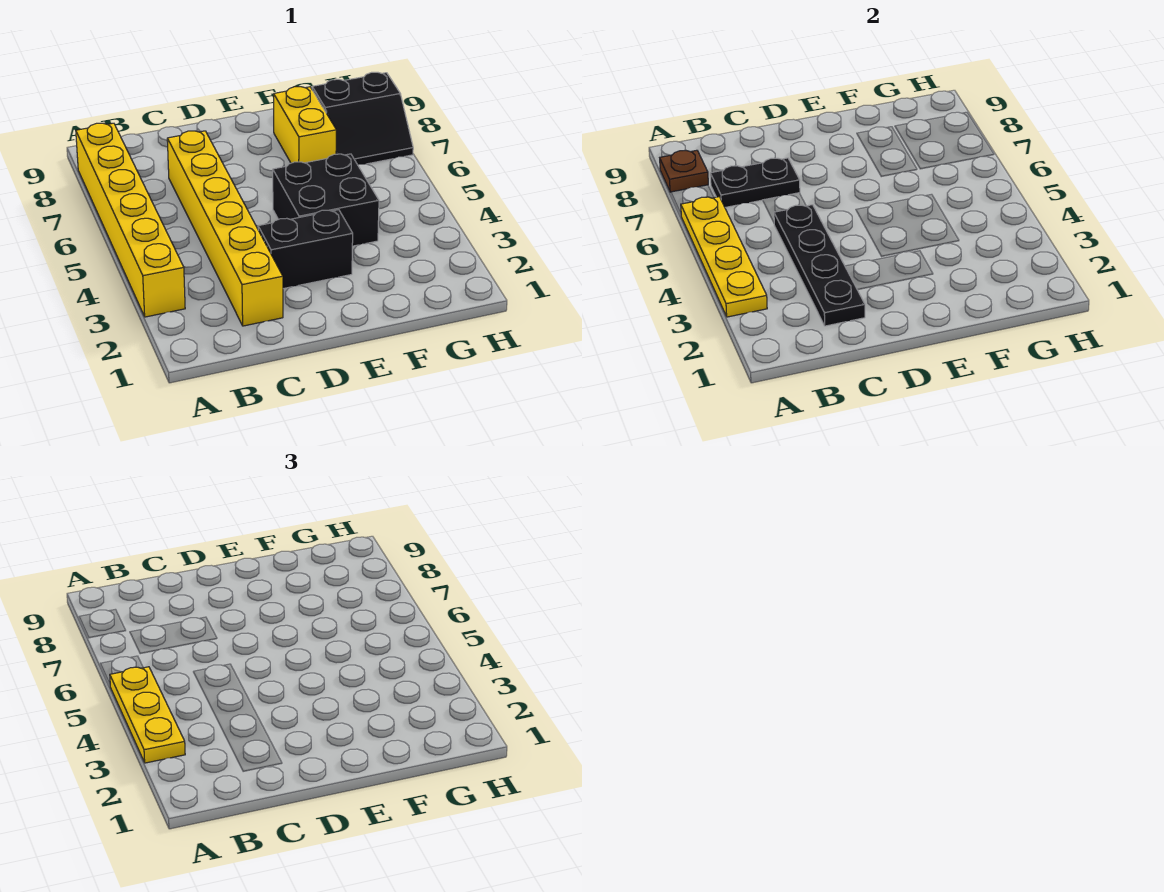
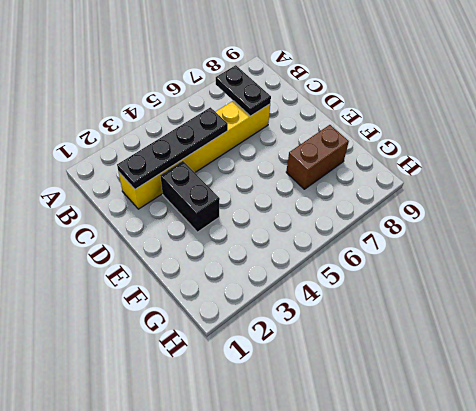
brown brick F7:F8 level 1 -> yellow brick F7:F8 level 1
none -> yellow brick A3:A8 level 1
none -> black brick E4:F5 level 1

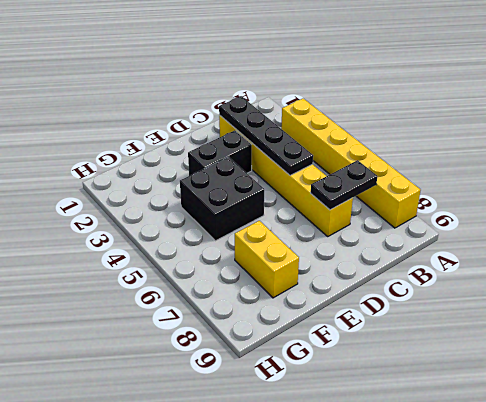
none -> black slope G7:H8 level 1 top 8
none -> yellow plate A3:A6 level 2

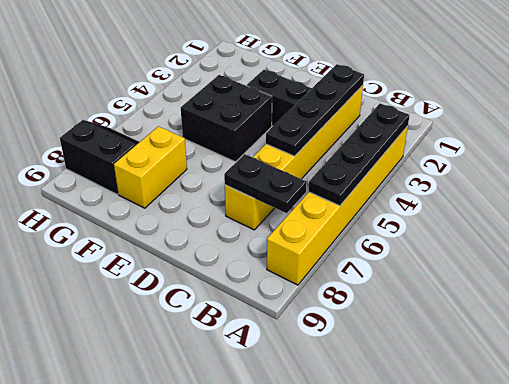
black plate A3:A6 level 2 -> yellow plate A3:A6 level 2
none -> brown plate A8 level 2
none -> yellow plate A3:A5 level 3

